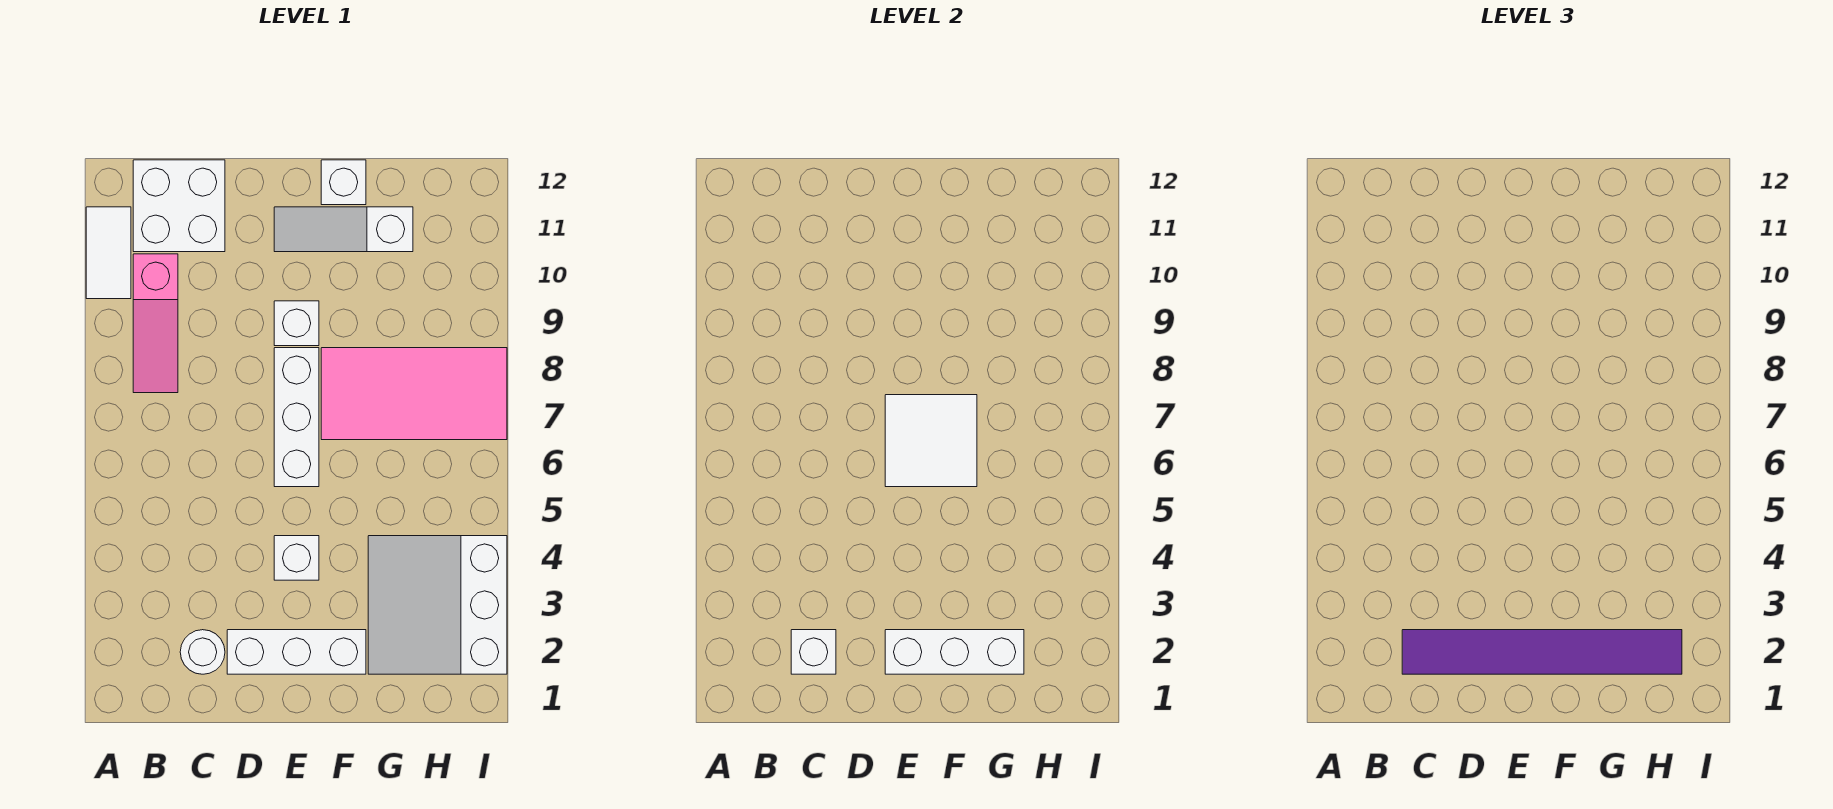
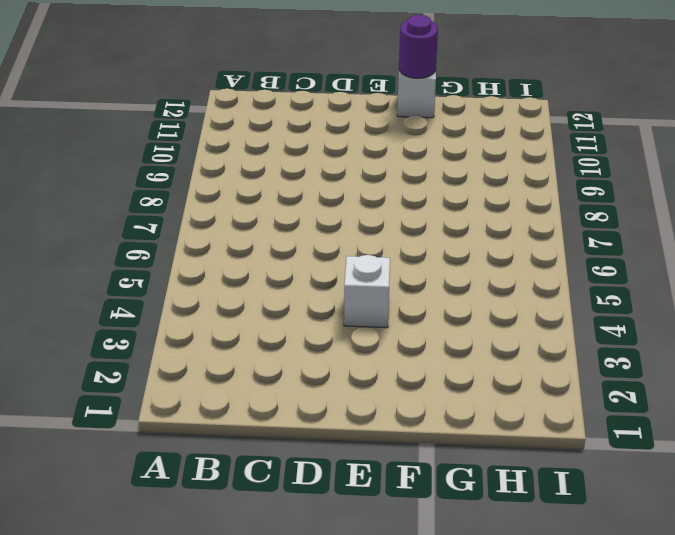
purple round brick F12 level 2 -> none
none -> white tile A10:A11 level 1
none -> pink slope B8:B10 level 1 top 10
none -> white brick B11:C12 level 1

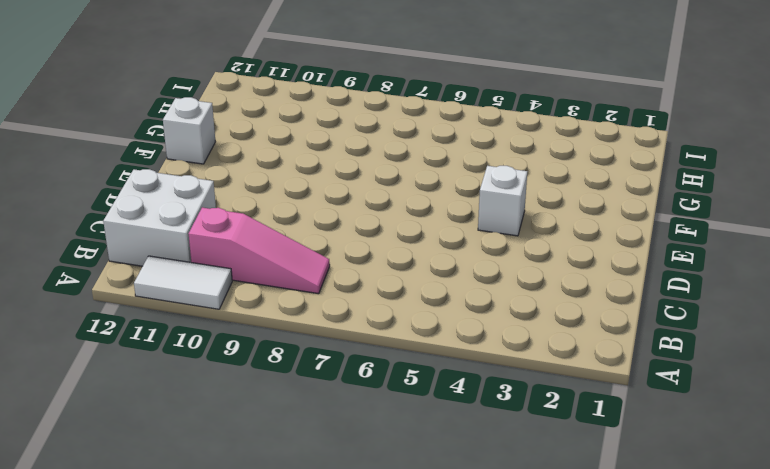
none -> white round brick C2 level 1
none -> white brick D2:F2 level 1
none -> white brick E6:E8 level 1

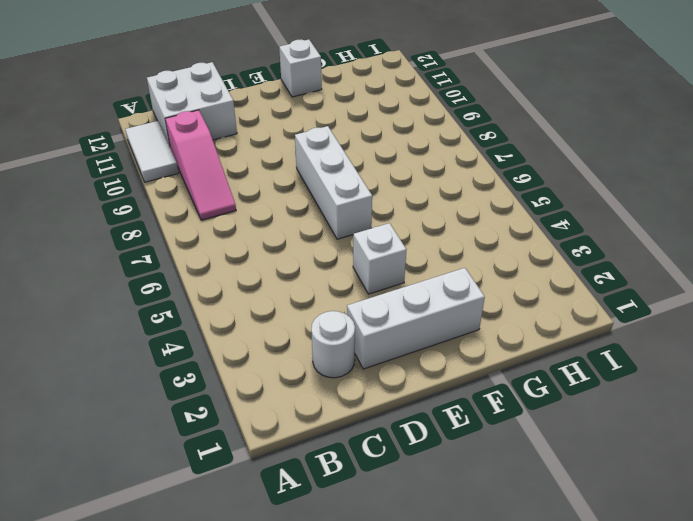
none -> white brick E9 level 1
none -> white slope E11:G11 level 1 top G
none -> pink tile F7:I8 level 1

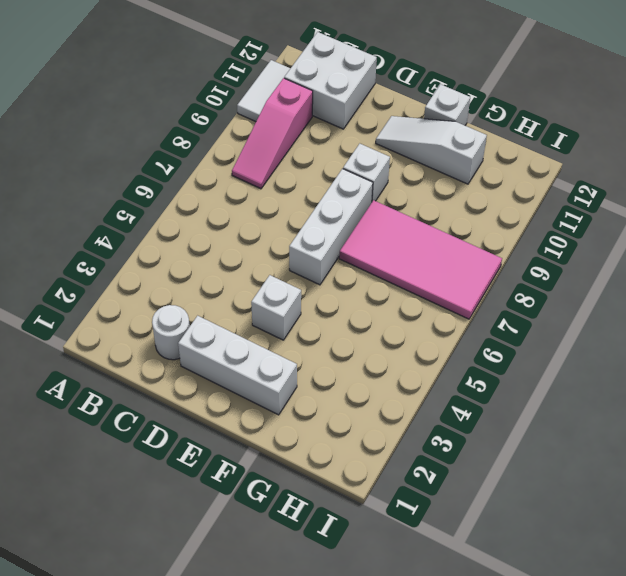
none -> white slope G2:I4 level 1 top I
none -> white brick C2 level 2
none -> white brick E2:G2 level 2

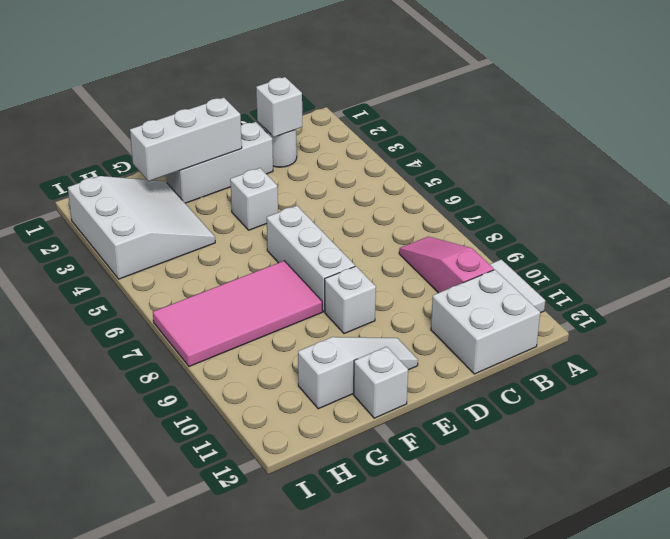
none -> white tile E6:F7 level 2
none -> purple tile C2:H2 level 3

